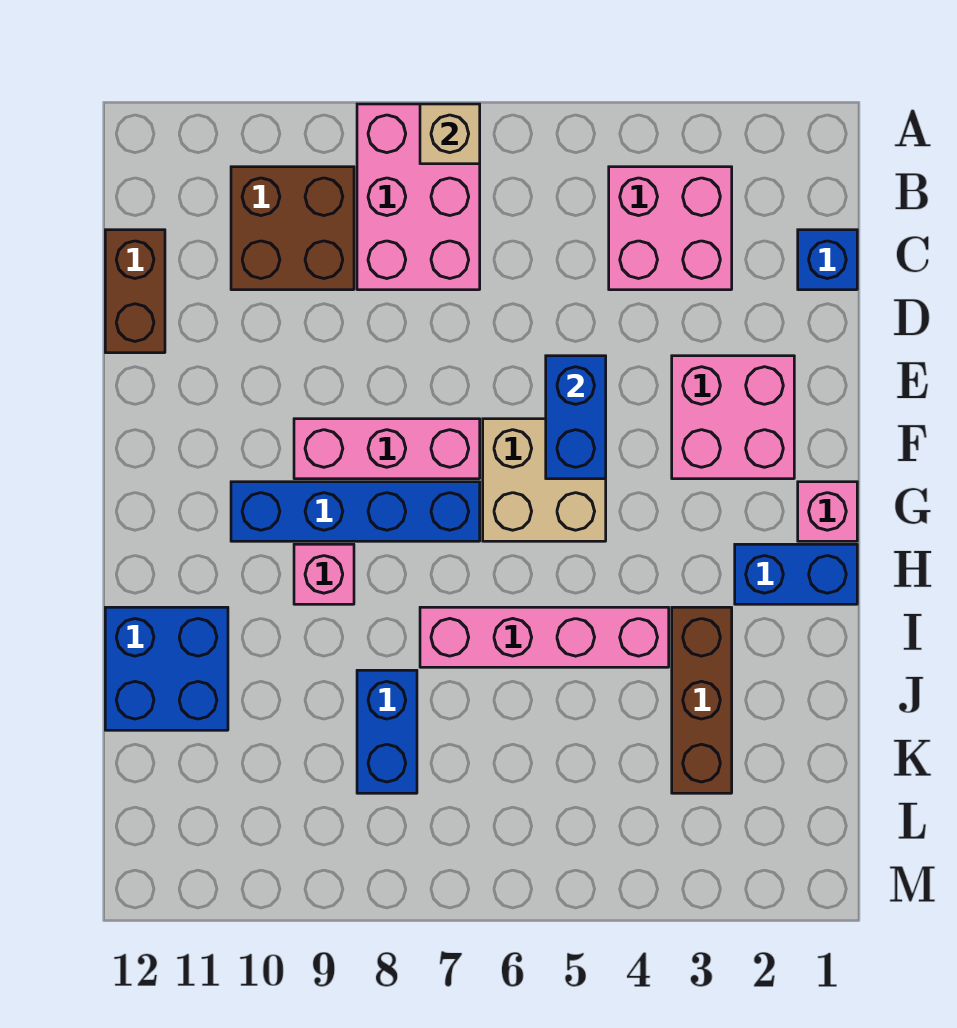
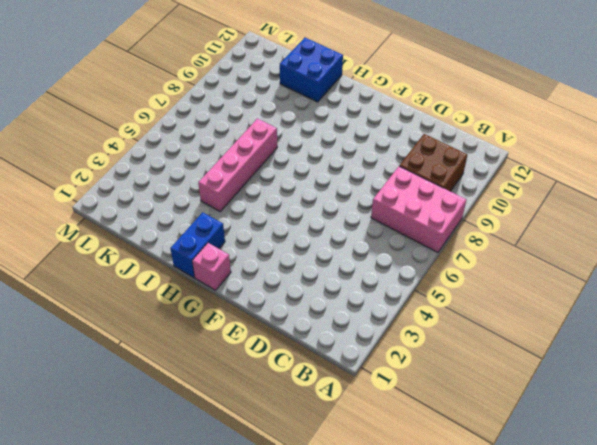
none -> pink brick B3:C4 level 1
none -> blue brick C1 level 1
none -> brown brick C12:D12 level 1

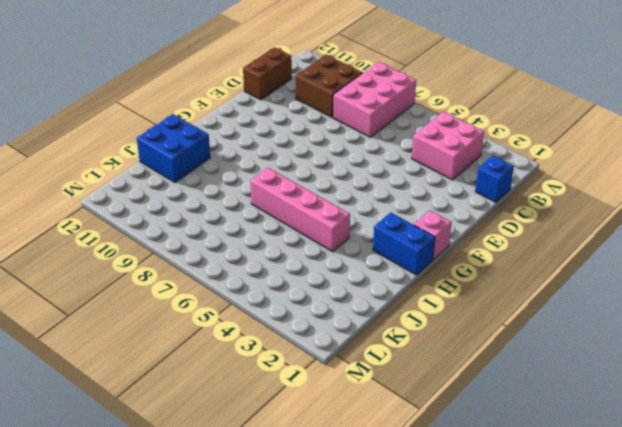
none -> pink brick E2:F3 level 1
none -> tan brick F5:G6 level 1
none -> pink brick F7:F9 level 1

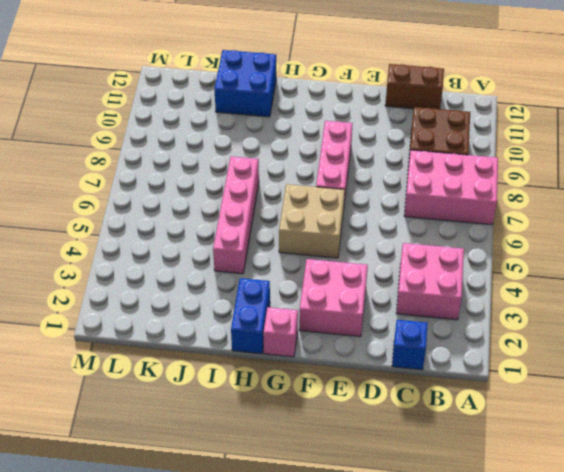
none -> blue brick G7:G10 level 1
none -> pink brick H9 level 1
none -> brown brick I3:K3 level 1

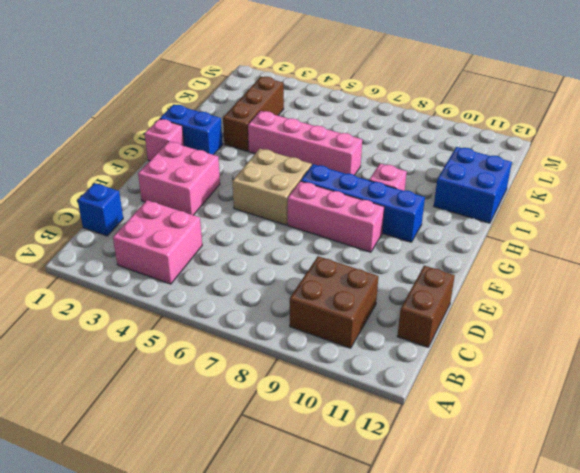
none -> pink brick A7:C8 level 1
none -> blue brick J8:K8 level 1
none -> tan brick A7 level 2

